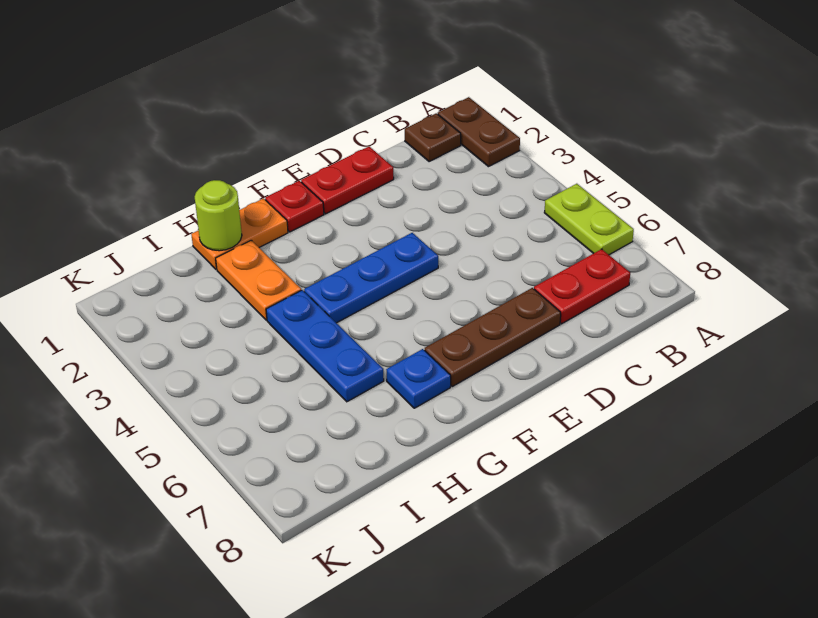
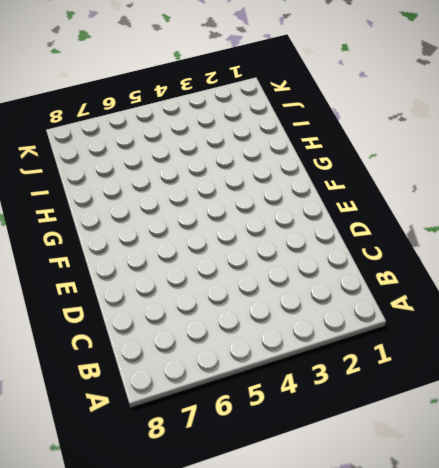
none -> brown plate A1:A2 level 1
none -> lime plate A5:A6 level 1
none -> brown plate B1 level 1

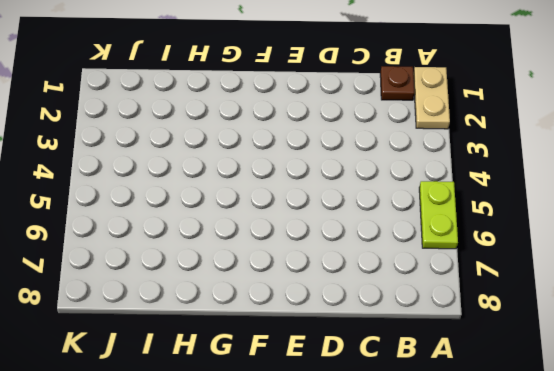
tan plate A1:A2 level 1 -> brown plate A1:A2 level 1
none -> red plate B7:C7 level 1
none -> red plate D1:E1 level 1
none -> brown plate D7:F7 level 1

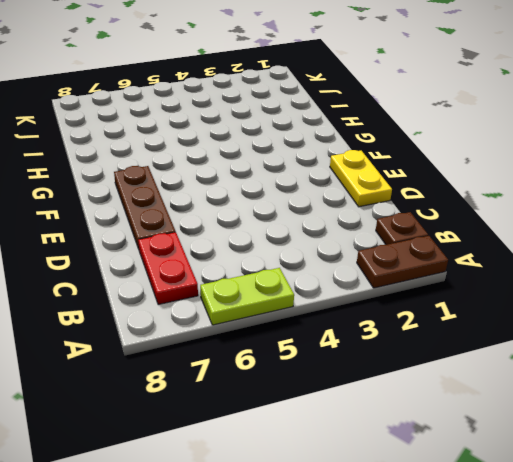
yellow plate D1:E1 level 1 -> red plate D1:E1 level 1
none -> blue plate E4:G4 level 1
none -> red plate F1 level 1
none -> orange plate G1:H1 level 1

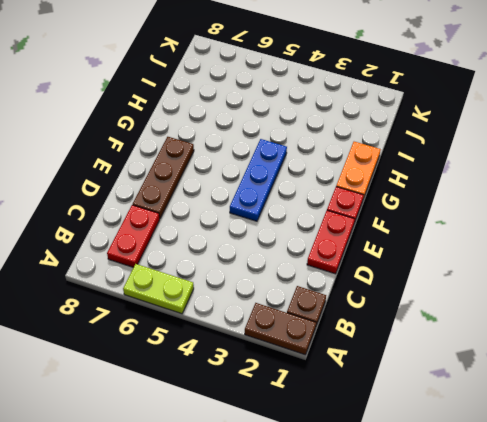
none -> blue plate G7 level 1
none -> orange plate H2:H3 level 1
none -> blue plate H4:H6 level 1

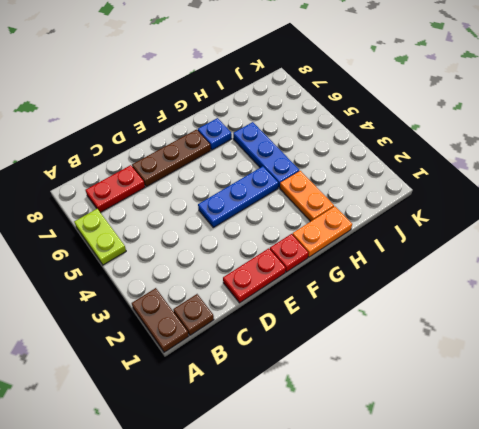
none -> lime round brick H1 level 2

